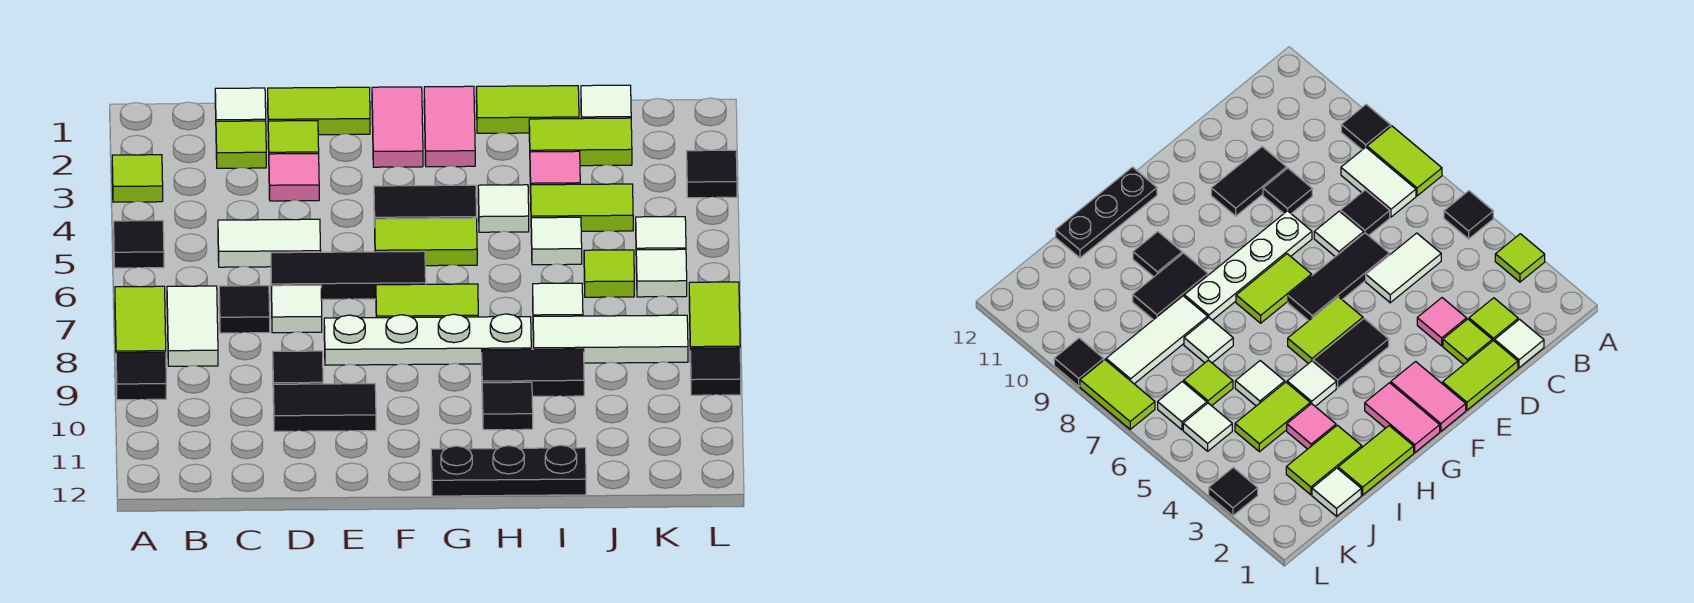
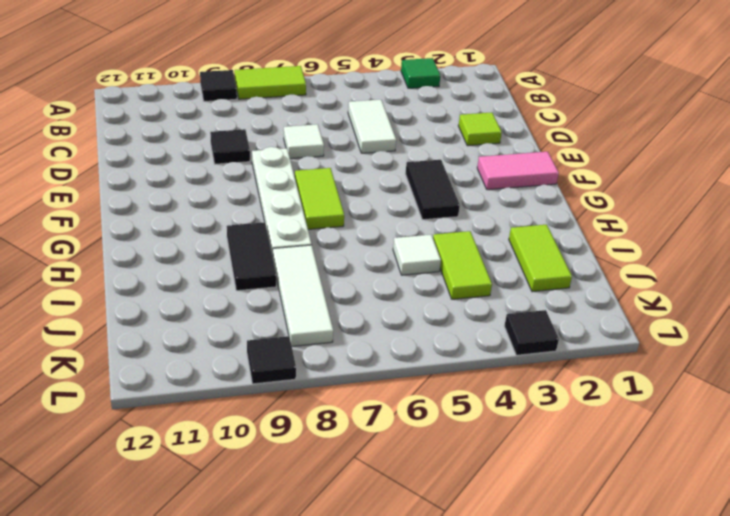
green tile A3 level 1 -> lime tile A3 level 1
none -> black tile A5 level 1
none -> white tile B7:B8 level 1
none -> white tile C1 level 1
none -> lime tile C2 level 1

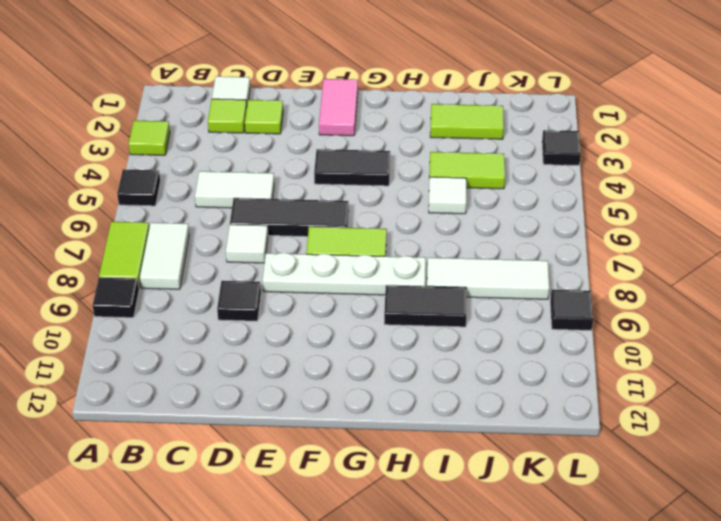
none -> black tile C7 level 1
none -> lime tile D1:E1 level 1
none -> pink tile D3 level 1
none -> black tile D10:E10 level 1

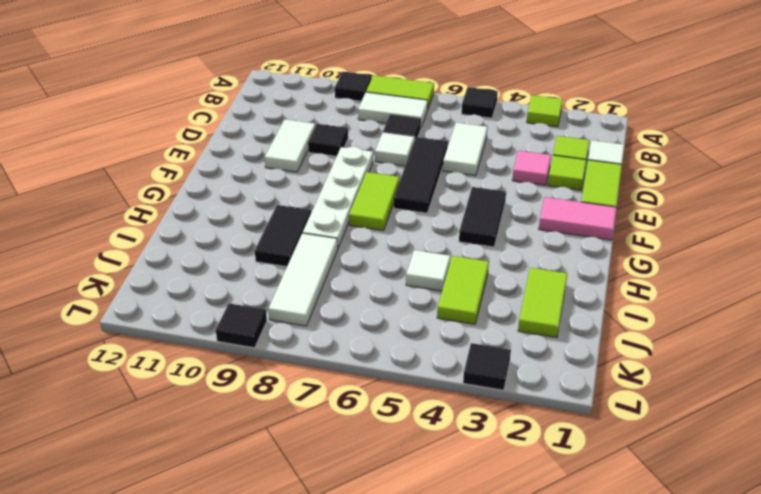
white tile D10:E10 level 1 -> black tile D10:E10 level 1
none -> lime tile F5:G5 level 1
none -> pink tile G1:G2 level 1
none -> black plate G12:I12 level 1
none -> lime tile H1:I1 level 1

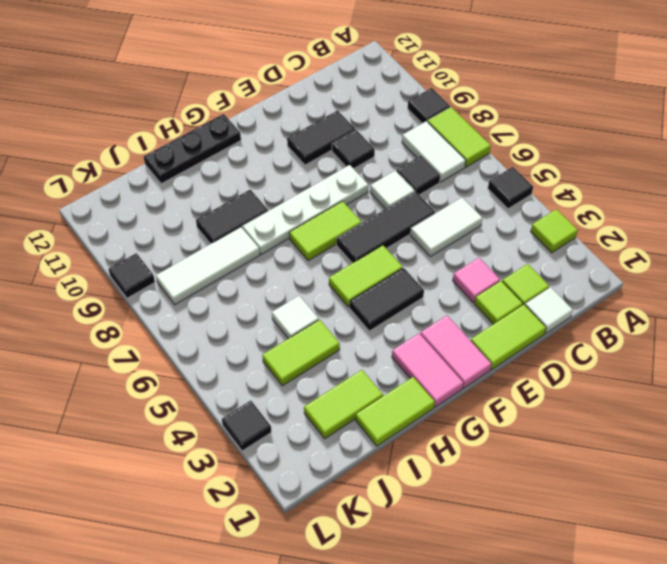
none -> white tile H4 level 1
none -> black tile H10 level 1
none -> pink tile I3 level 1
none -> white tile I7 level 1

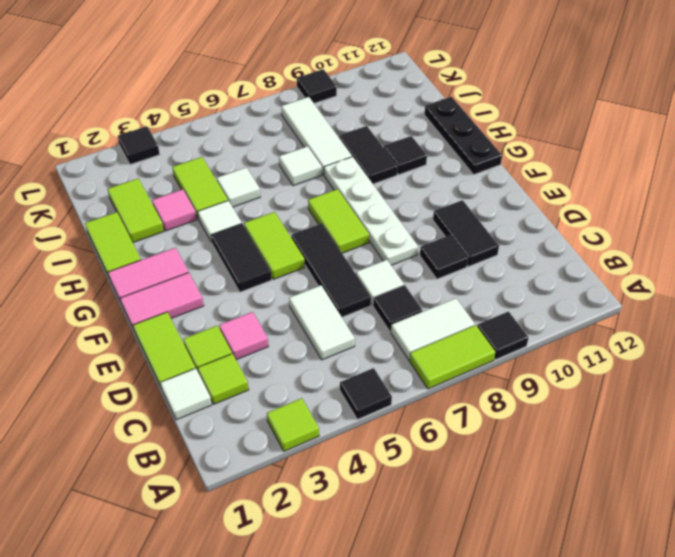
none -> white tile J1 level 1
none -> lime tile J6 level 1
none -> white tile K5 level 1
none -> white tile K6 level 1

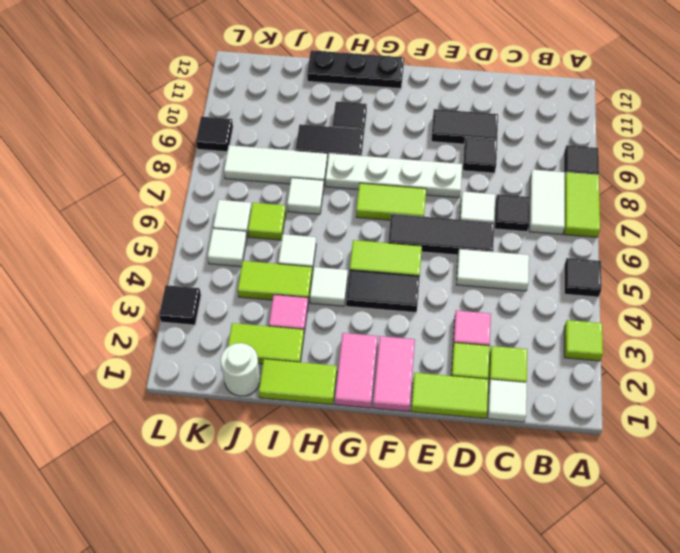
white round brick J1 level 1 -> white tile J1 level 1
none -> lime tile L7:L8 level 1

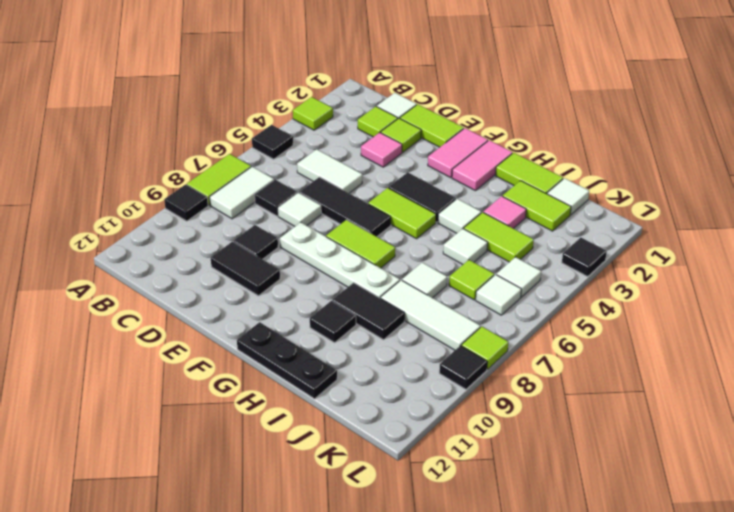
lime tile L8 level 1 -> lime tile L7:L8 level 1

